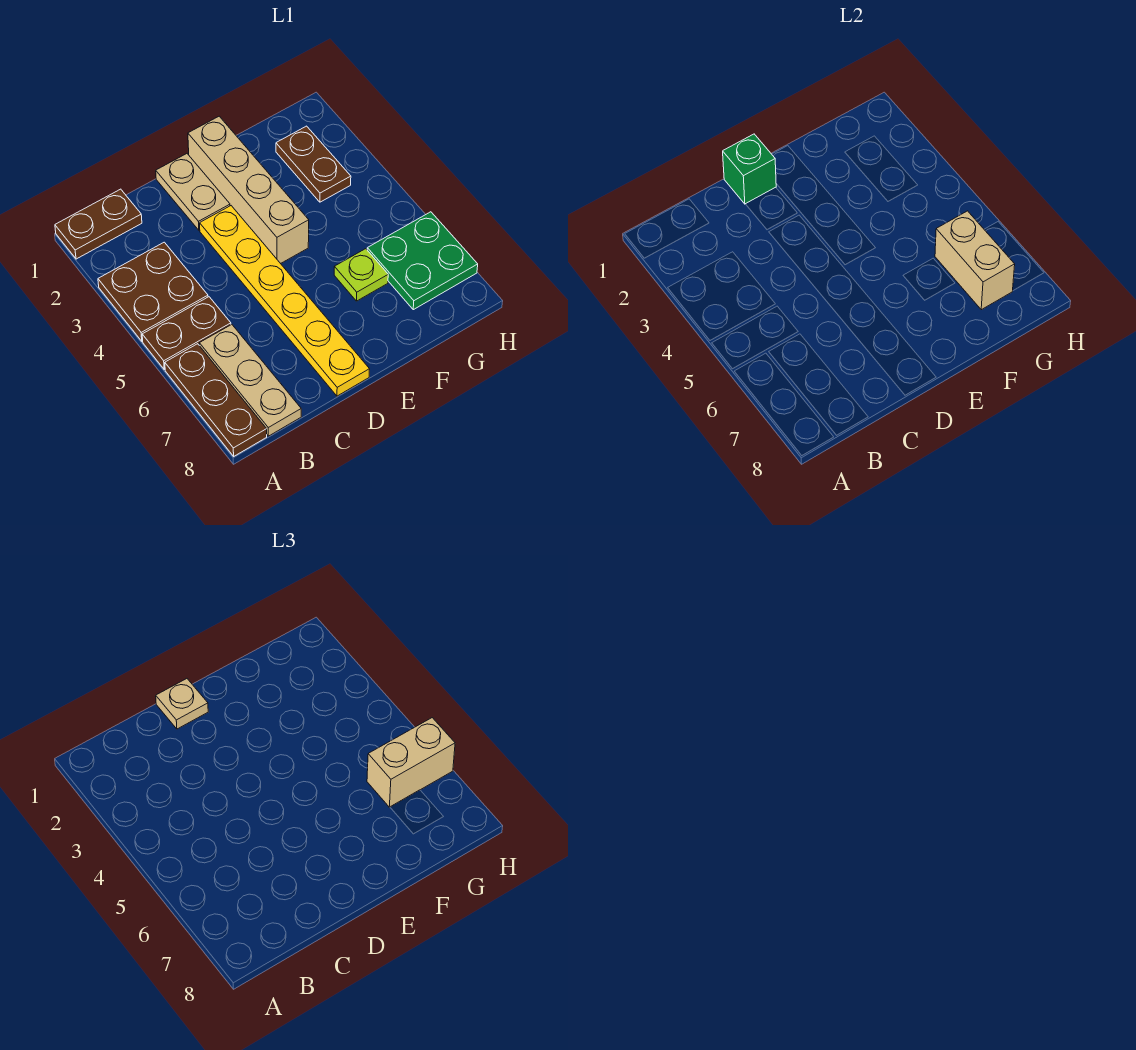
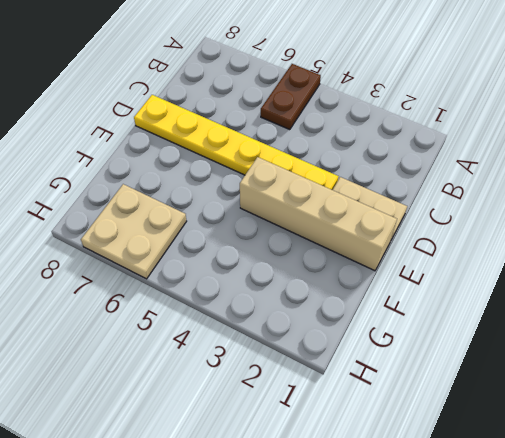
tan plate G6:H7 level 1 -> green plate G6:H7 level 1
none -> brown plate A1:B1 level 1
none -> brown plate A3:B4 level 1
none -> brown plate A6:A8 level 1

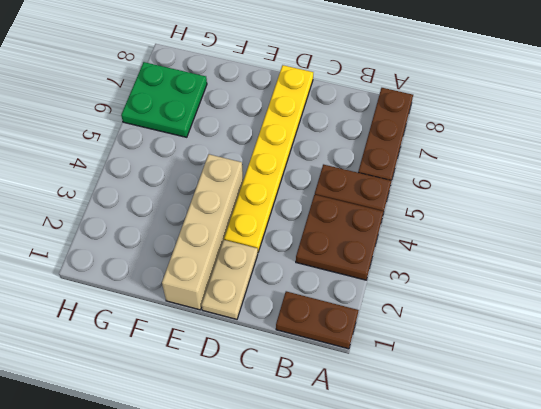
none -> tan plate B6:B8 level 1
none -> lime plate F6 level 1
none -> brown plate G2:G3 level 1

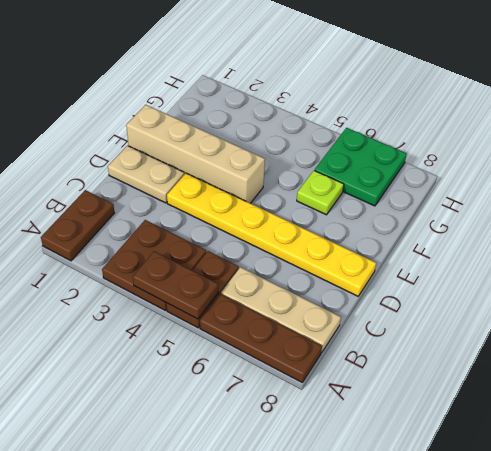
brown plate A4:A5 level 2 -> brown plate G2:G3 level 1
none -> green brick D1 level 2
none -> tan brick G6:G7 level 2
none -> tan plate D1 level 3

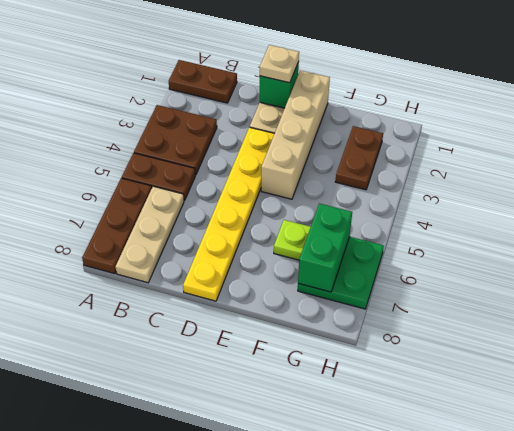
green brick G6:G7 level 2 -> tan brick G6:G7 level 2
none -> tan brick G6:H6 level 3

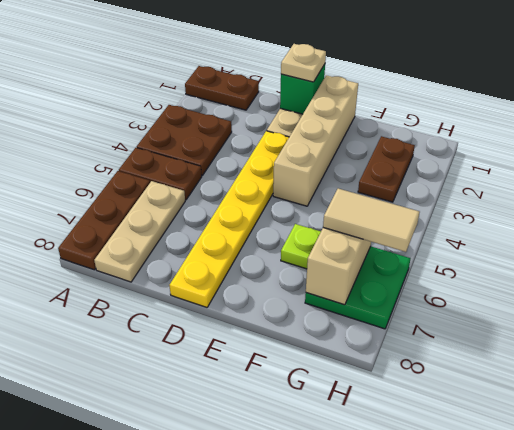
tan tile G6:H6 level 3 -> tan brick G6:H6 level 3

